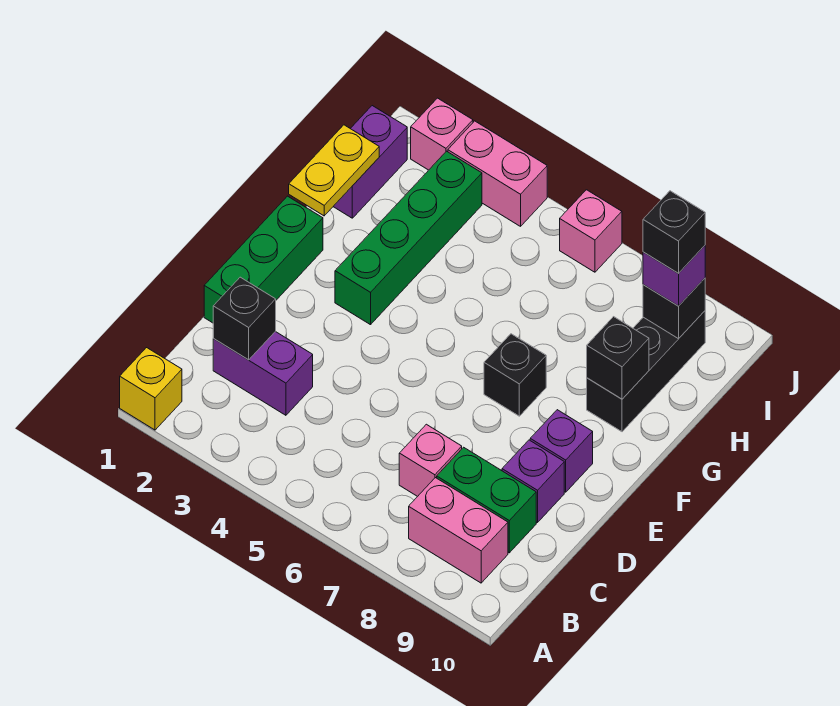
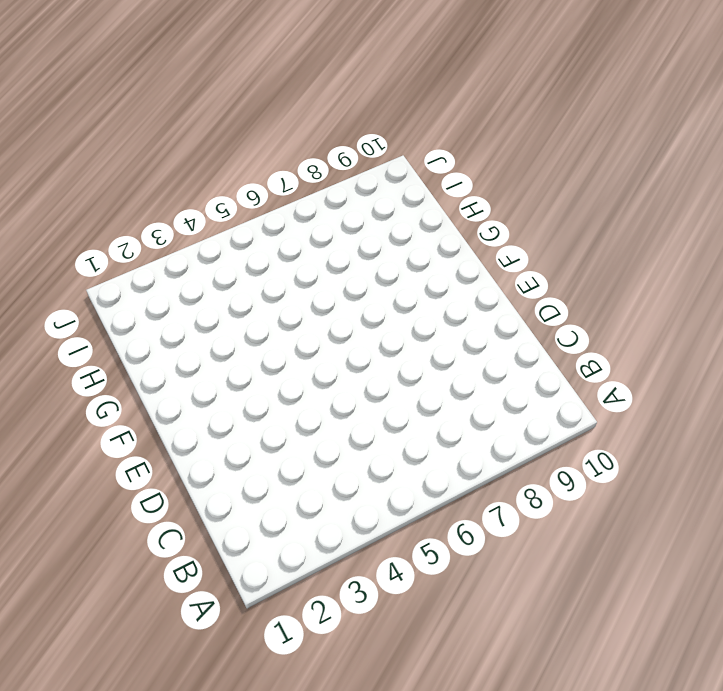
none -> yellow brick A1 level 1
none -> pink brick B8:B9 level 1
none -> purple brick C2:C3 level 1

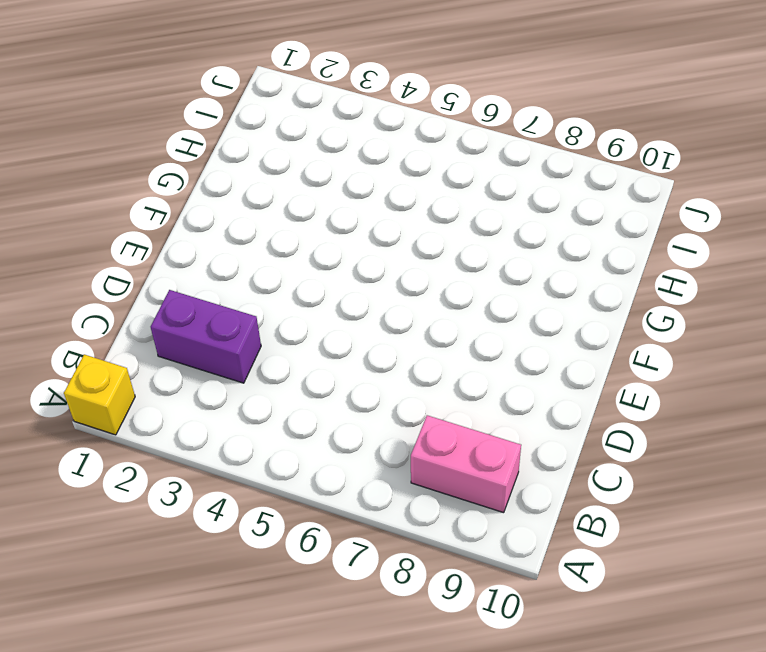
none -> pink brick C7 level 1
none -> green brick C8:C9 level 1
none -> green brick D1:F1 level 1

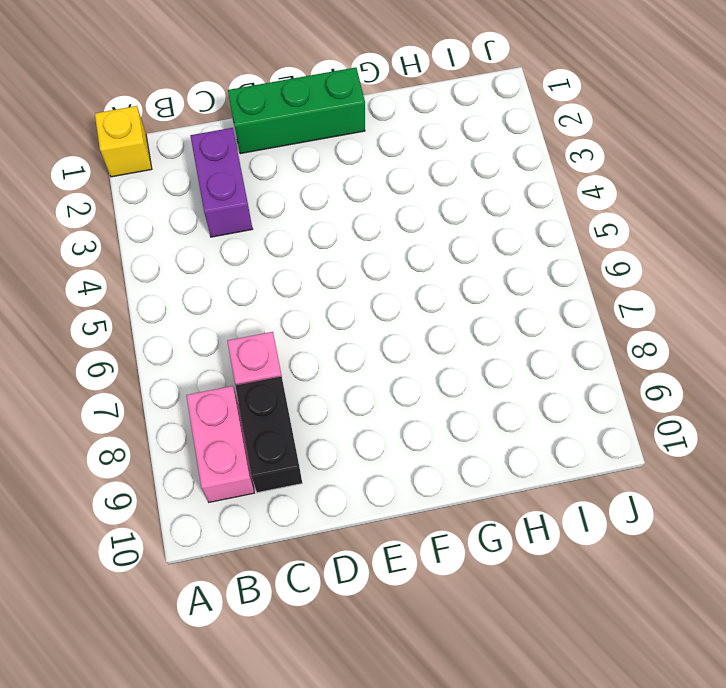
black brick C8:C9 level 1 -> green brick C8:C9 level 1
none -> purple brick D9 level 1
none -> purple brick E9 level 1
none -> green brick F3:I3 level 1

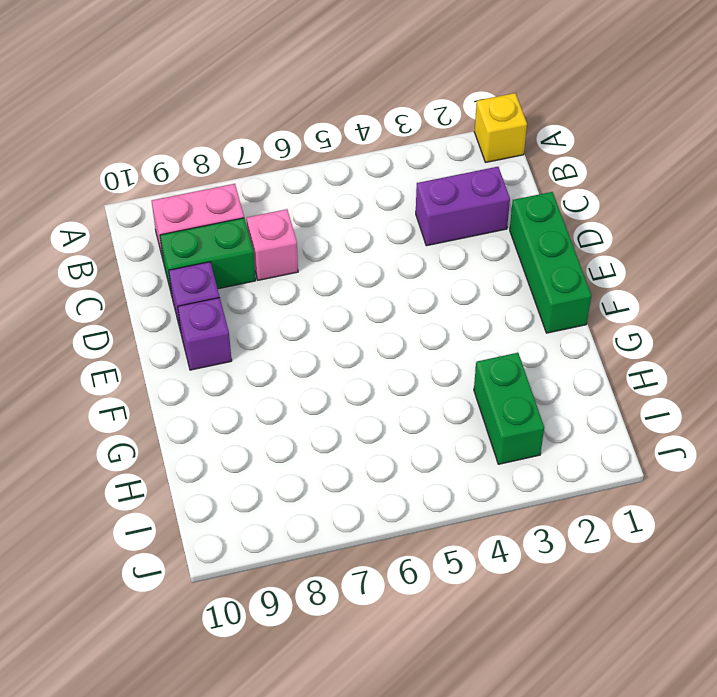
green brick H3:I3 level 1 -> green brick F3:I3 level 1
none -> black brick F7 level 1
none -> black brick G9:I9 level 1
none -> purple brick H1:I1 level 1

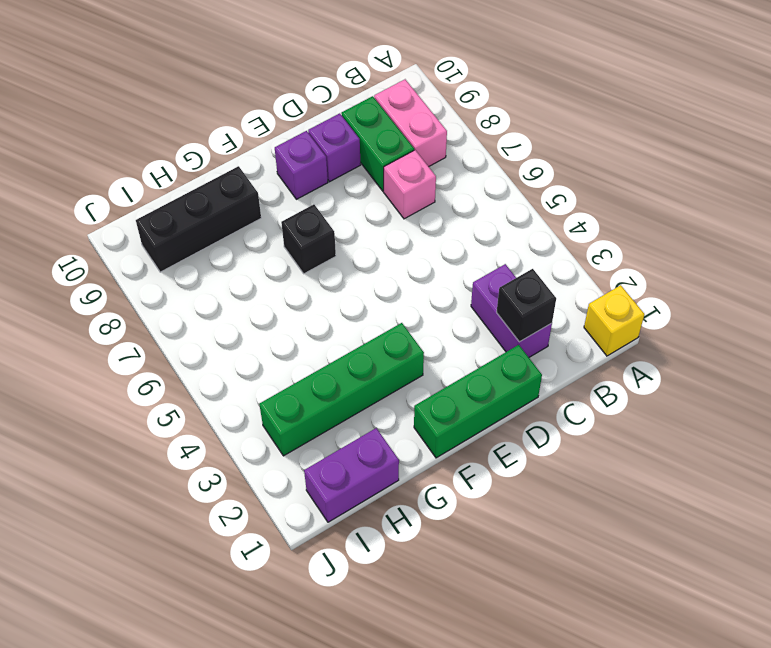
none -> pink brick J2 level 1
none -> pink brick J3:J4 level 1
none -> pink brick J6 level 1

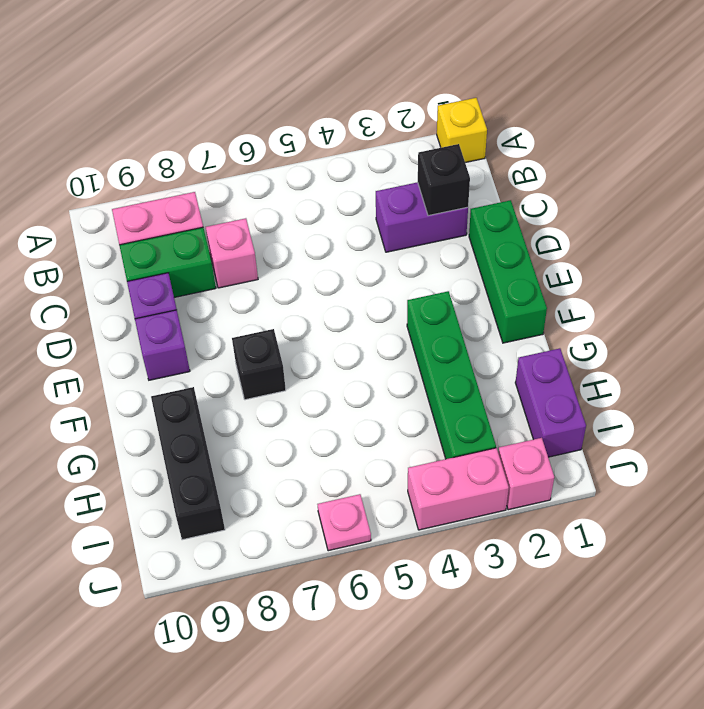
pink plate J6 level 1 -> pink brick J6 level 1
none -> yellow plate G1:H1 level 2
none -> black brick G9 level 2
none -> black brick I9 level 2

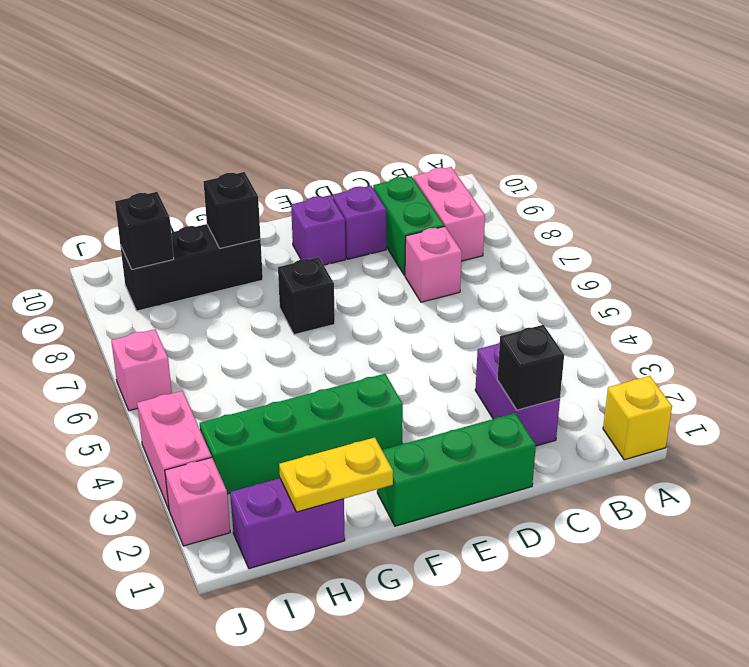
none -> purple brick I9 level 3
none -> black brick I9 level 4

